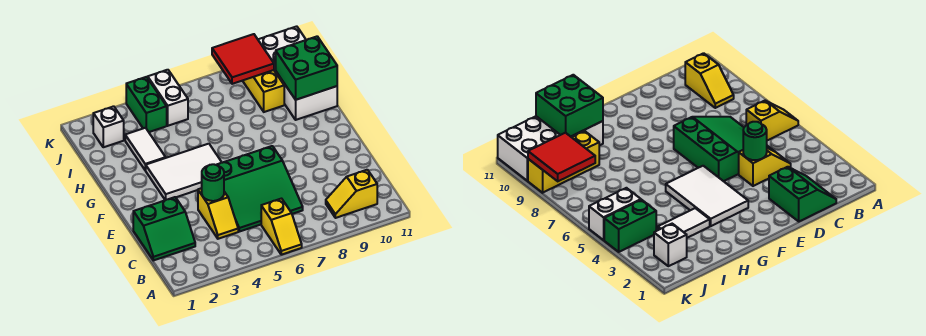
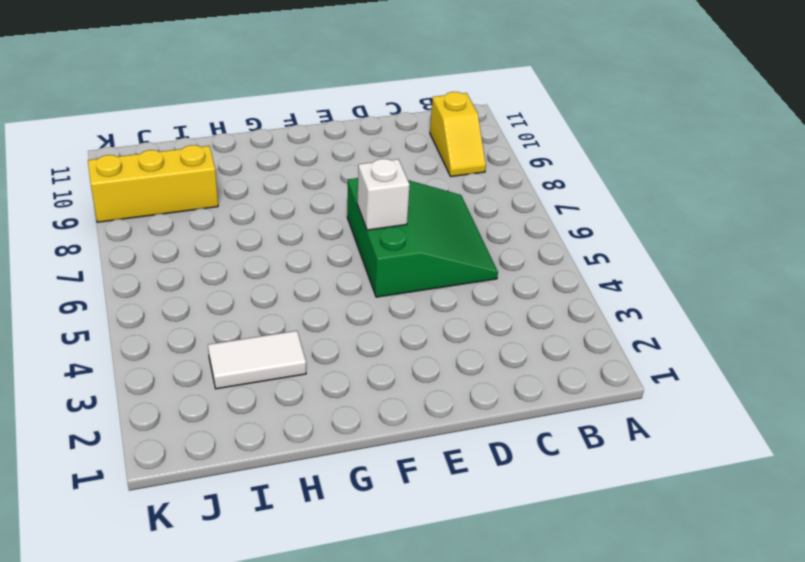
white brick E6 level 2 -> white brick J2 level 1
none -> yellow slope A6:B6 level 1 top B
none -> green slope C1:D2 level 1 top D
none -> yellow slope C4:D4 level 1 top D

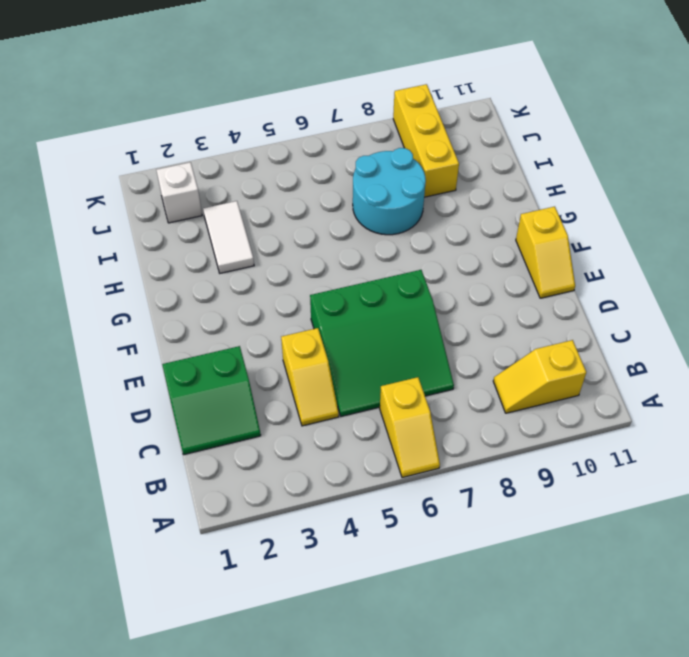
yellow slope E11:F11 level 1 top F -> none
cyan round brick H7:I8 level 1 -> none
none -> white tile F3:G5 level 1
none -> white brick H10:K11 level 1
none -> green brick J4:K4 level 1

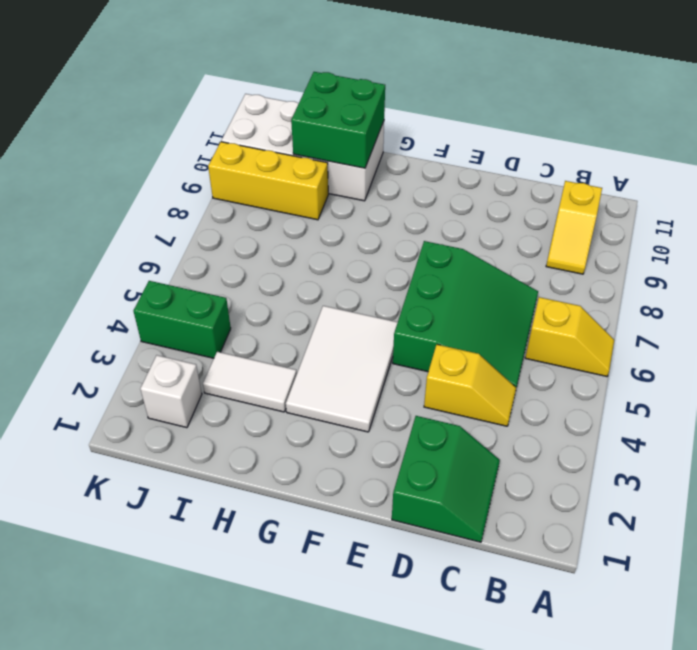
none -> white brick J5:K5 level 1
none -> green round brick D4 level 2
none -> red tile J8:K9 level 2

